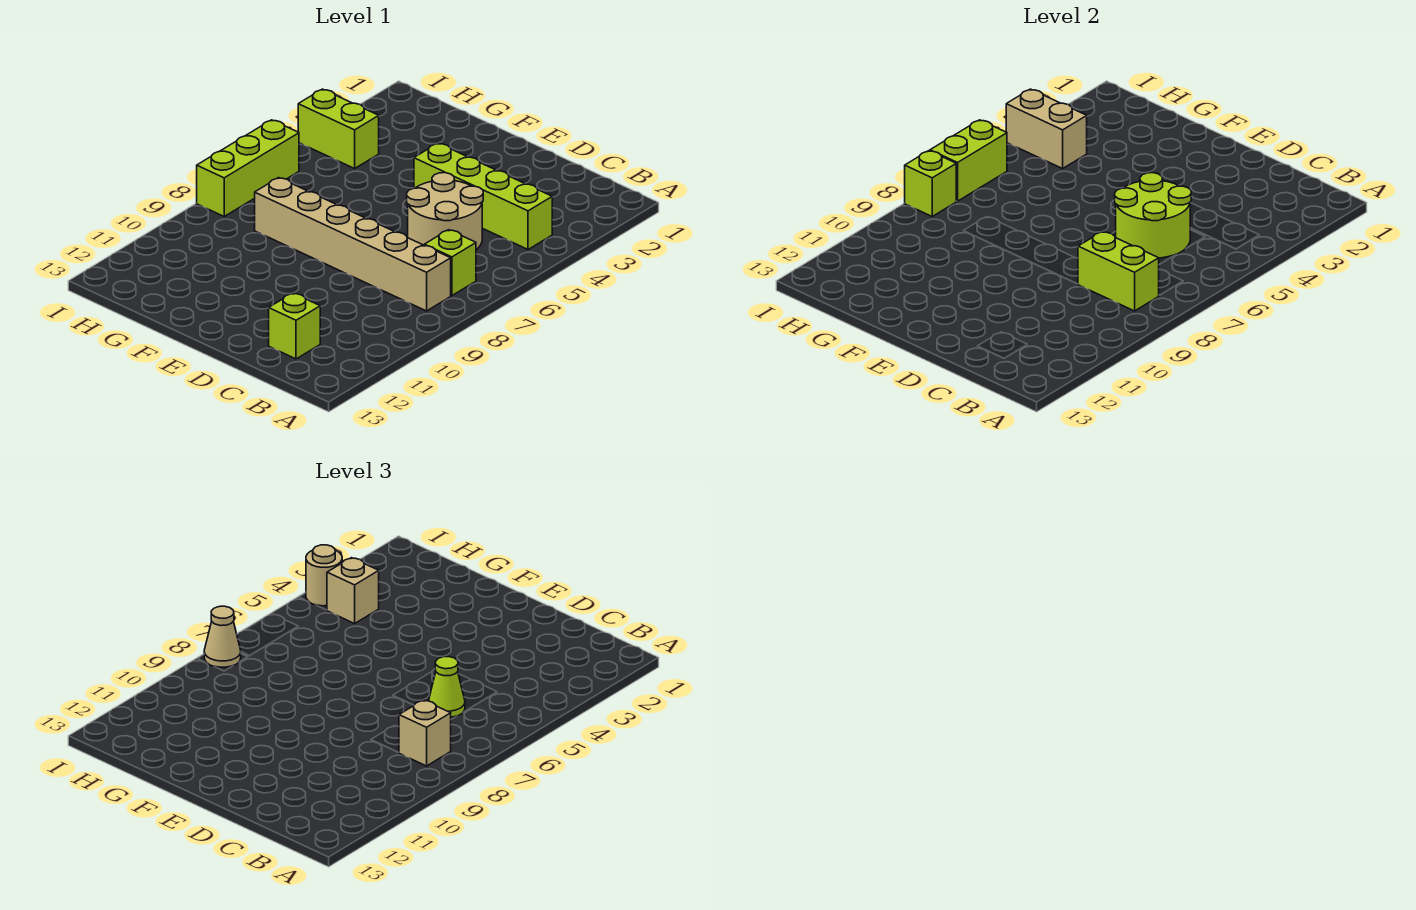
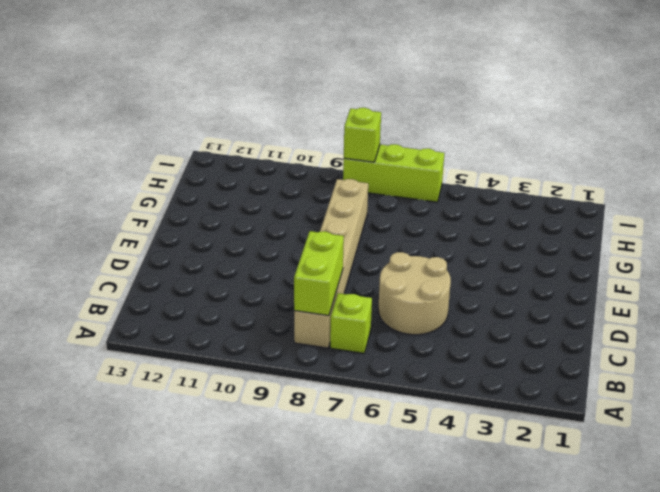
none -> lime brick B4:E4 level 1
none -> lime brick C12 level 1
none -> lime brick H4:I4 level 1

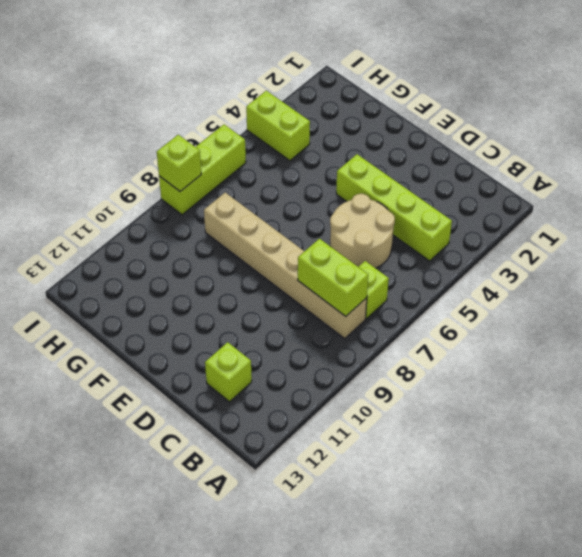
none -> lime round brick C5:D6 level 2
none -> tan brick H4:I4 level 2
none -> lime brick I6:I7 level 2

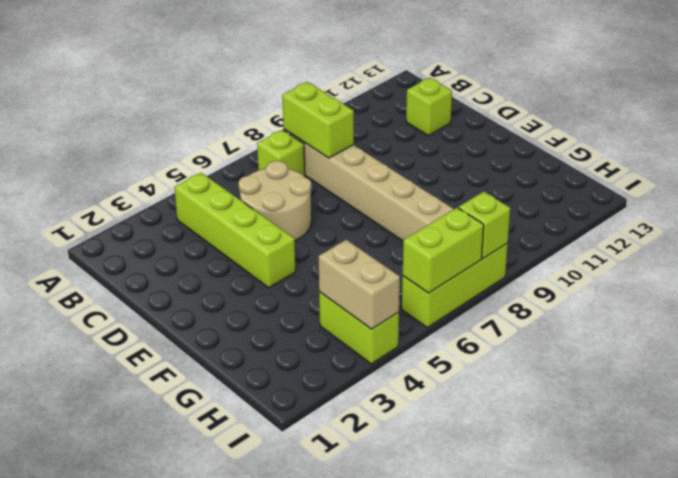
none -> lime round brick C5:D6 level 2
none -> tan brick B8 level 3
none -> lime cone C6 level 3

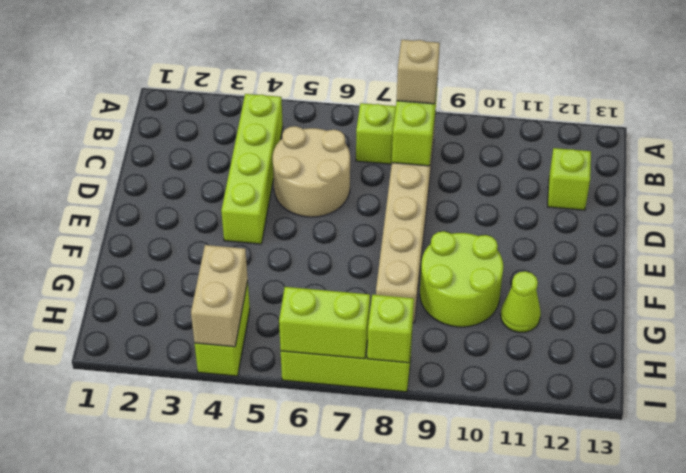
lime round brick F9:G10 level 1 -> lime round brick C5:D6 level 2
lime cone G11 level 1 -> lime cone C6 level 3
none -> tan brick H4 level 3
none -> tan round brick I4 level 3
none -> tan cone I8 level 3

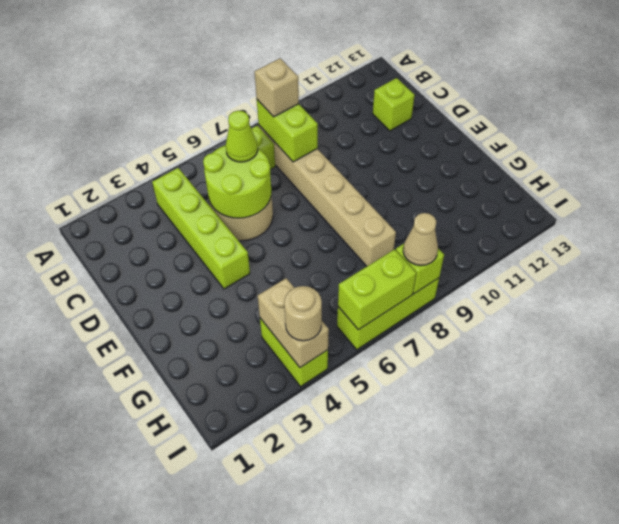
none -> tan brick H4 level 3

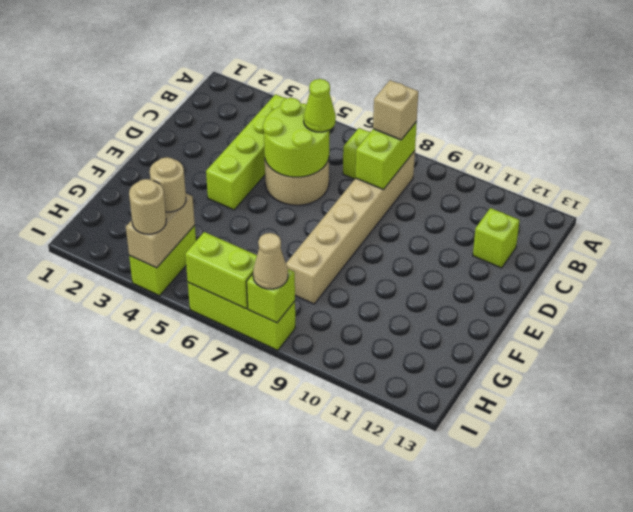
tan round brick H4 level 3 -> tan brick H4 level 3

